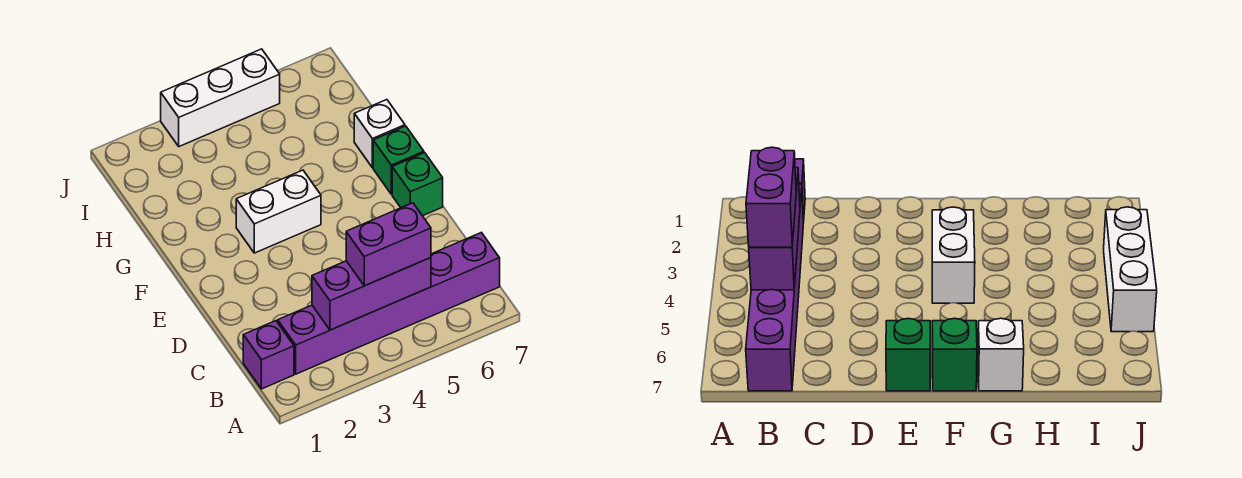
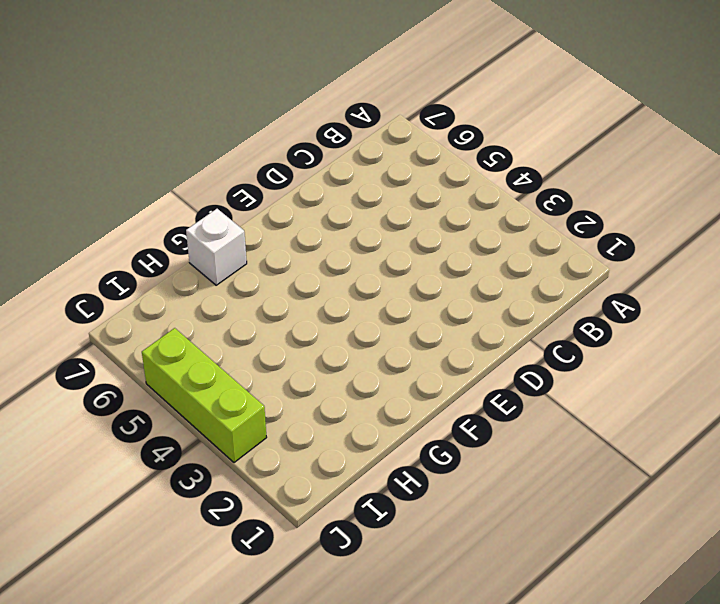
lime brick J3:J5 level 1 -> white brick J3:J5 level 1
none -> purple brick B1 level 1
none -> purple brick B2:B7 level 1

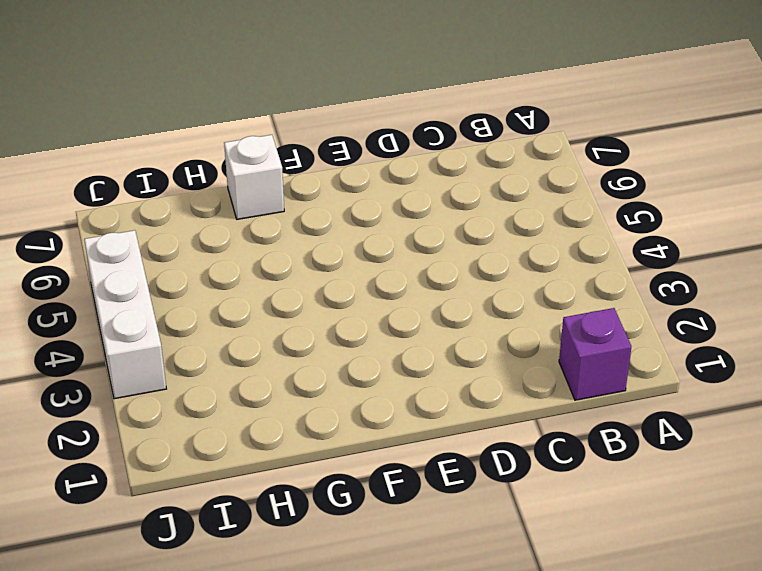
none -> purple brick B2:B7 level 1
none -> green brick E7 level 1

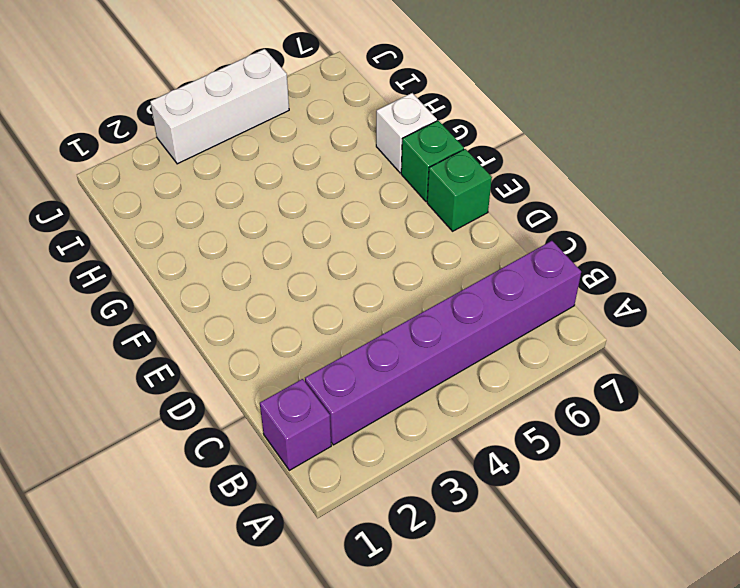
none -> white brick F3:F4 level 1
none -> purple brick B3:B5 level 2

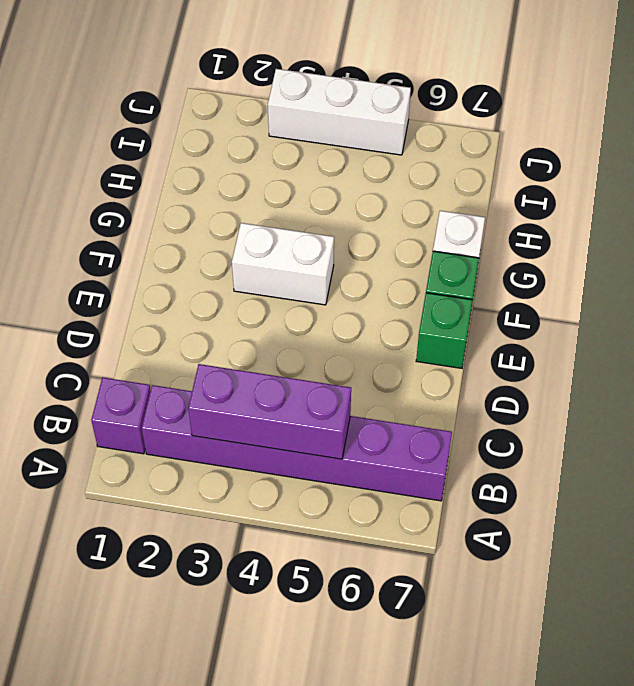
none -> purple brick B4:B5 level 3

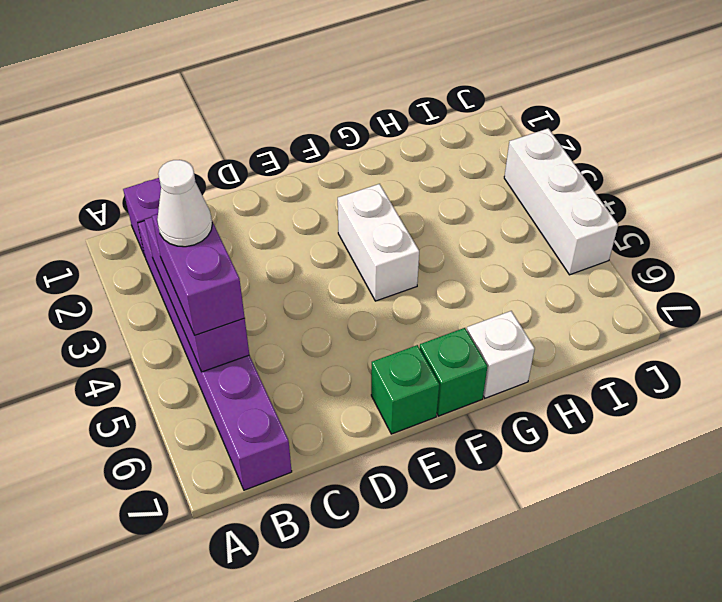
white cone B4 level 4 -> none

